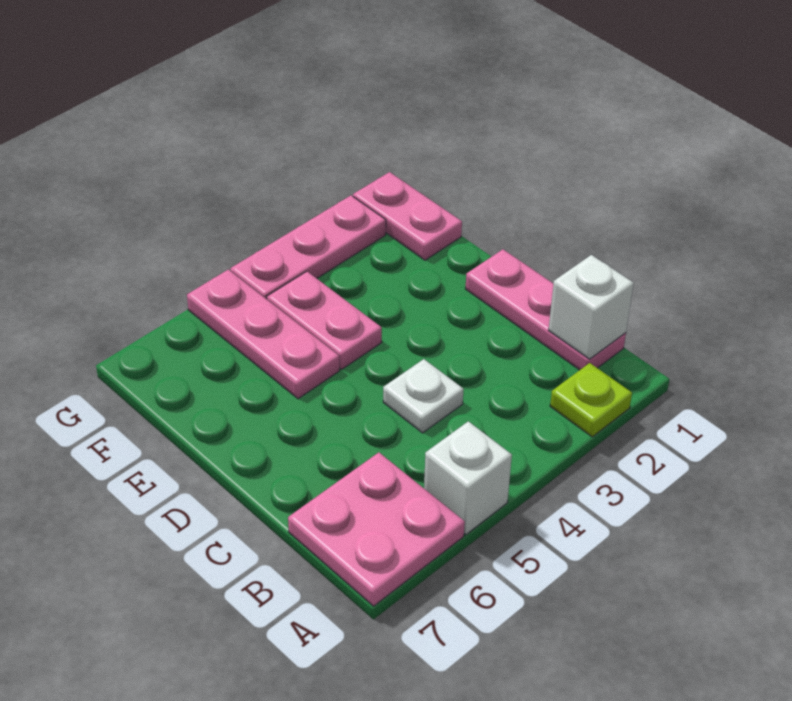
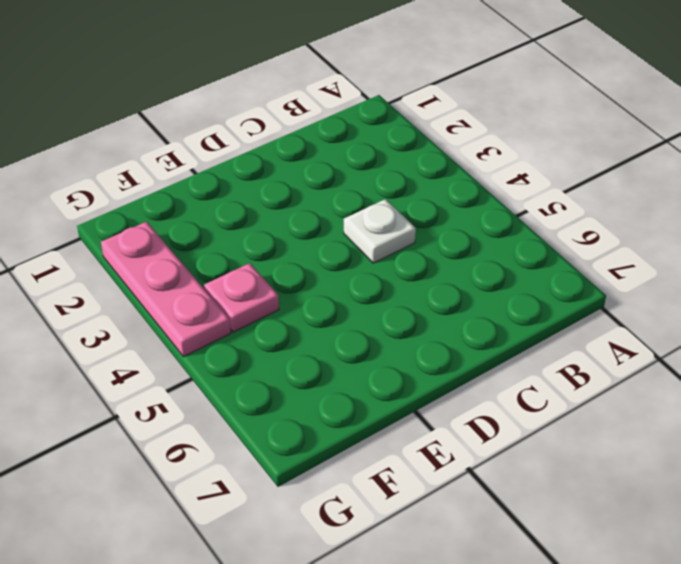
pink plate F4 level 1 -> pink plate E4:F4 level 1
none -> lime plate A2 level 1
none -> white brick A5 level 1

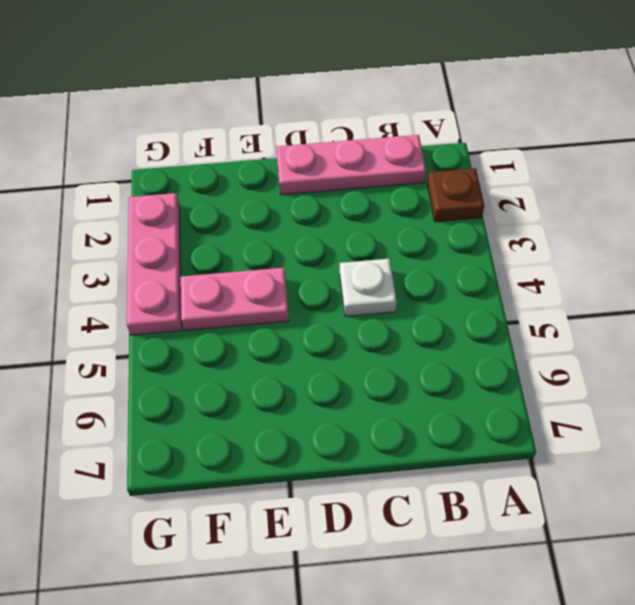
brown plate A2 level 1 -> lime plate A2 level 1
none -> white brick A5 level 1
none -> pink plate A6:B7 level 1

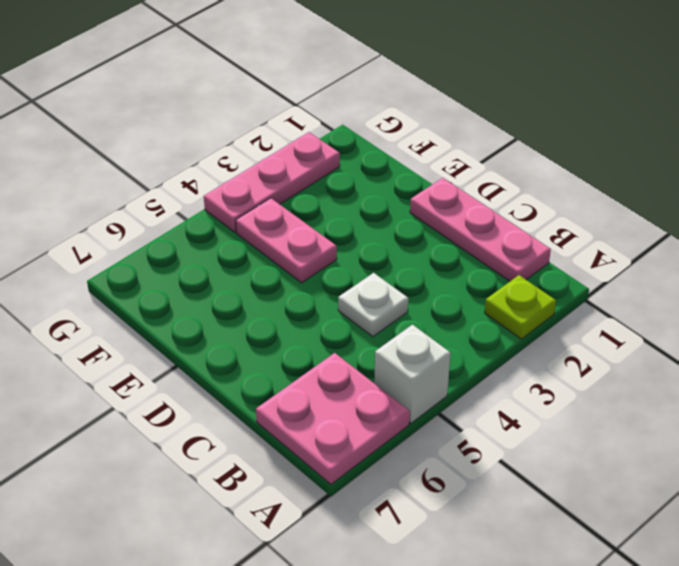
none -> pink plate E5:G5 level 1
none -> pink plate F1:G1 level 1

